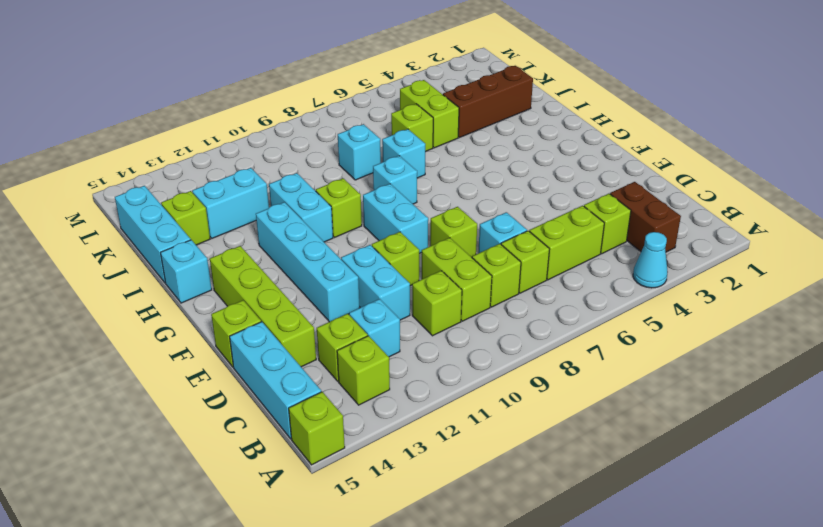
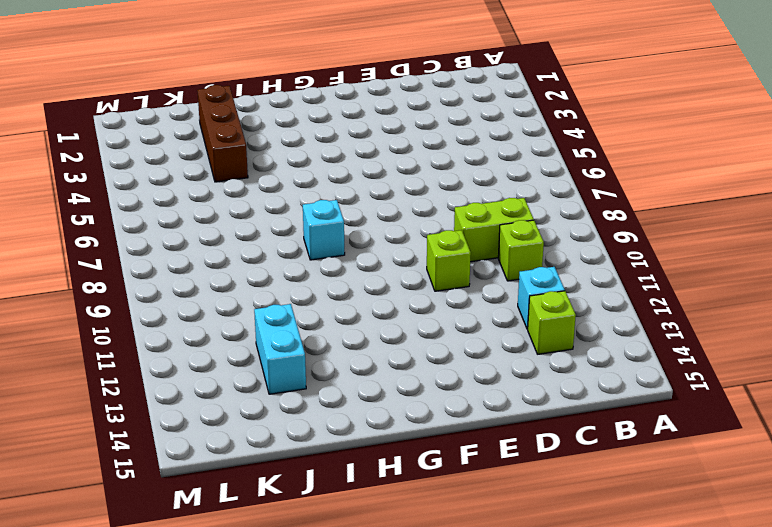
none -> cyan cone A4 level 1
none -> lime brick A15 level 1
none -> brown brick B3:C3 level 1
none -> lime brick B13 level 1

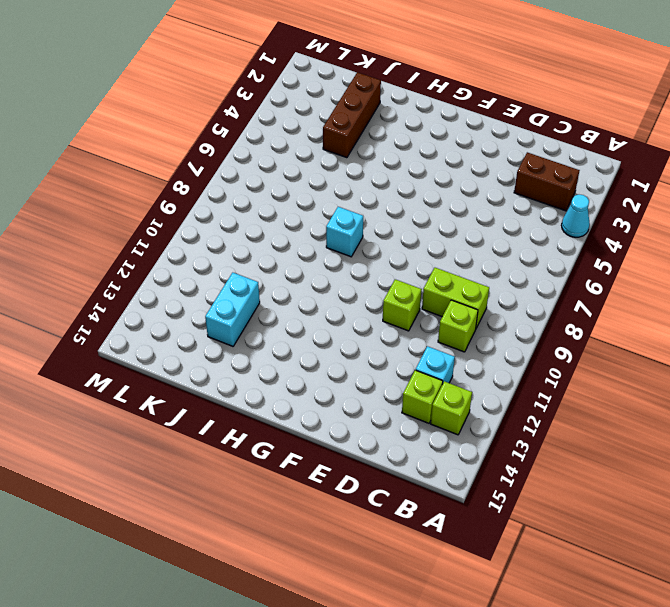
none -> lime brick A15 level 1
none -> cyan brick B15:D15 level 1
none -> lime brick C4 level 1
none -> lime brick C5:C6 level 1

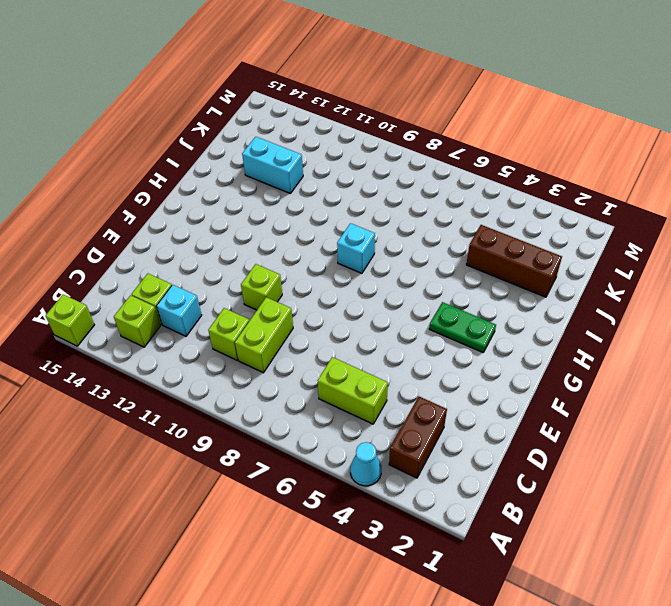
green plate G3:G4 level 1 -> none
none -> cyan brick B15:D15 level 1
none -> lime brick C4 level 1
none -> lime brick C7 level 1
none -> lime brick C8 level 1

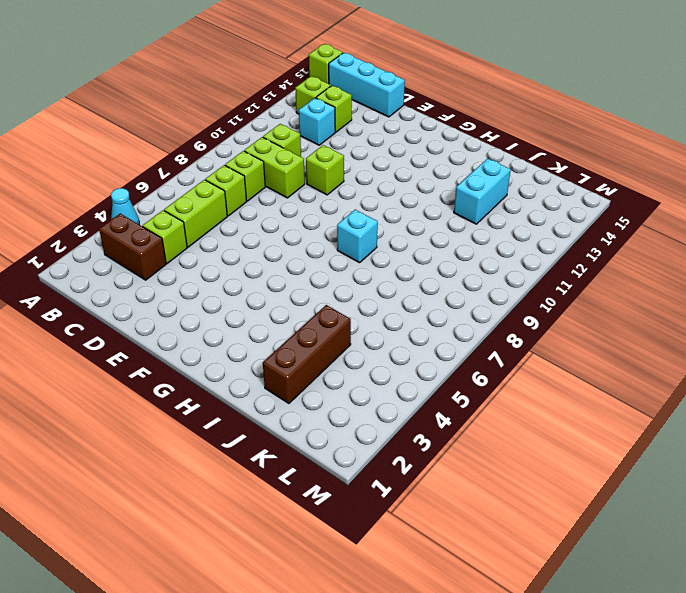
none -> cyan brick D7 level 1
none -> cyan brick D11:E11 level 1
none -> lime brick D14:G14 level 1
none -> lime brick E8 level 1

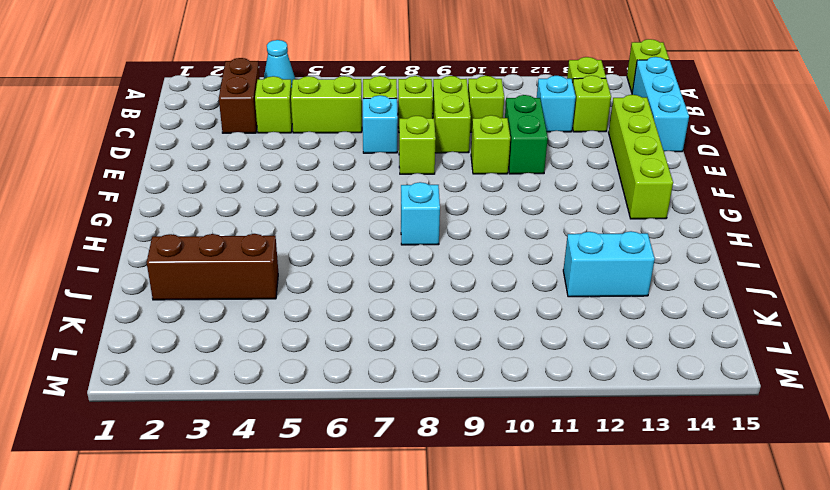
green brick D11:E11 level 1 -> cyan brick D11:E11 level 1
none -> cyan brick E12:H12 level 1
none -> lime brick E15 level 1
none -> cyan brick F9:G9 level 1
none -> lime brick H10 level 1

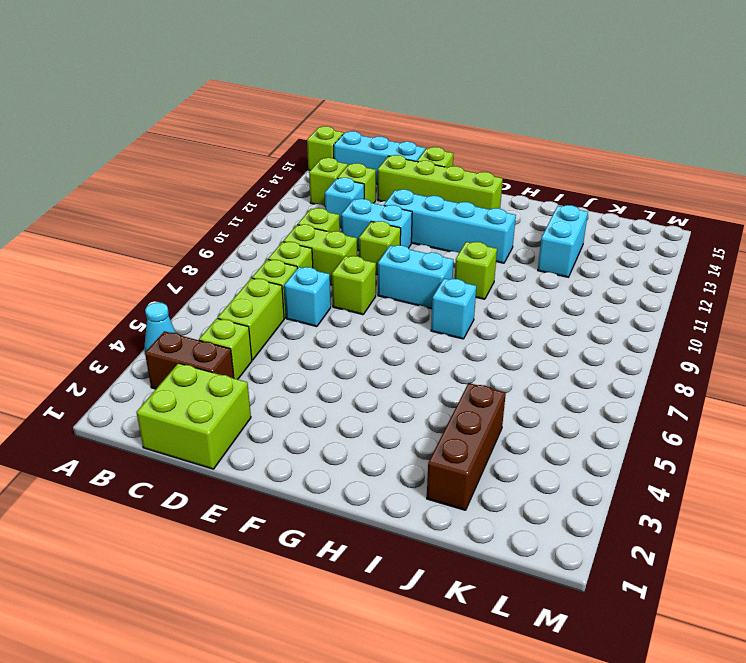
lime brick C1:D2 level 1 -> none
none -> cyan brick H11:I11 level 1
none -> cyan brick H15 level 1
none -> cyan brick I7 level 1
none -> cyan brick I15:K15 level 1

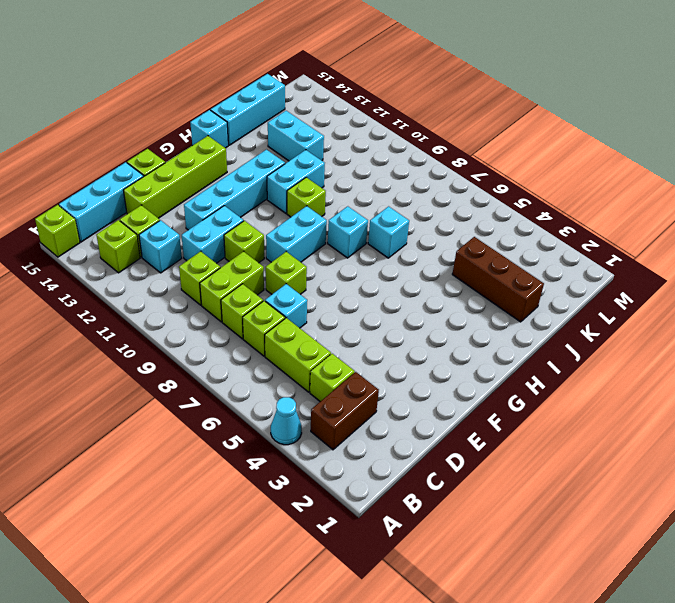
none -> lime brick J5:K5 level 1
none -> lime brick J6 level 1
none -> cyan brick J8 level 1
none -> lime brick J14 level 1

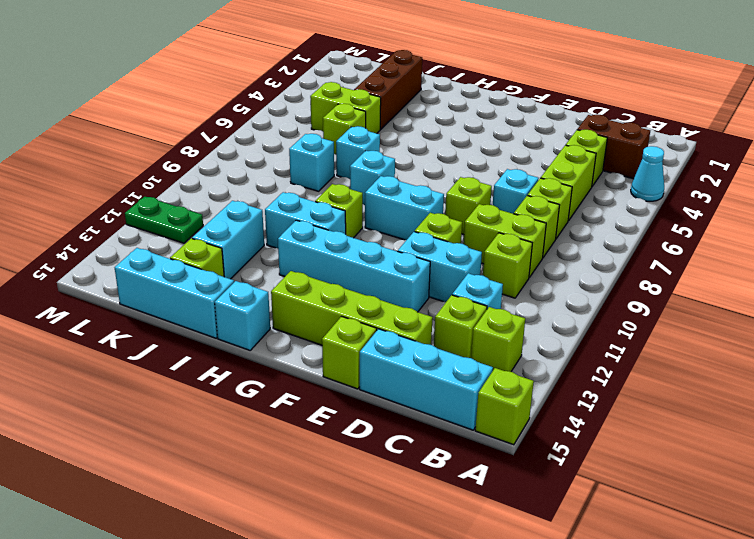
green plate L12:M12 level 1 -> none

